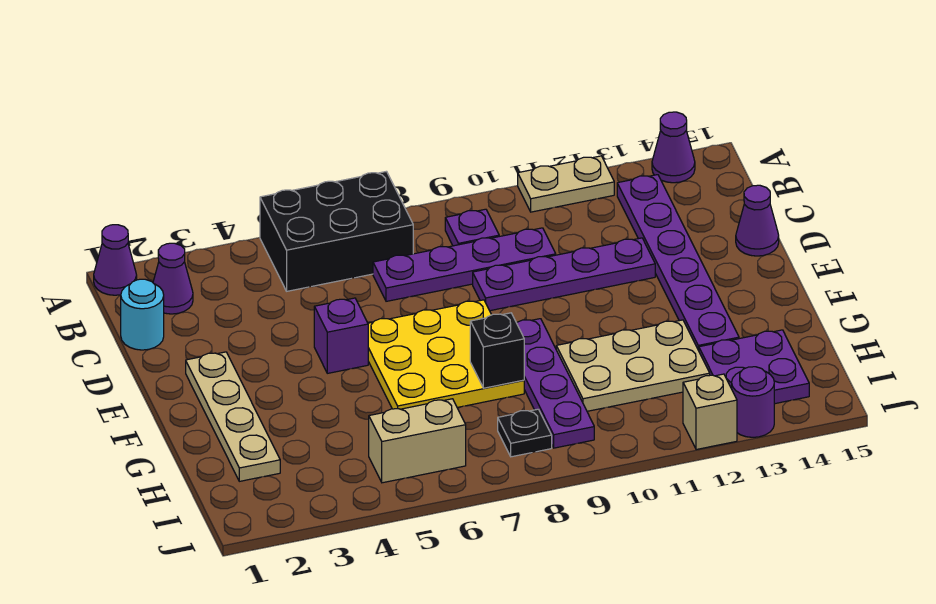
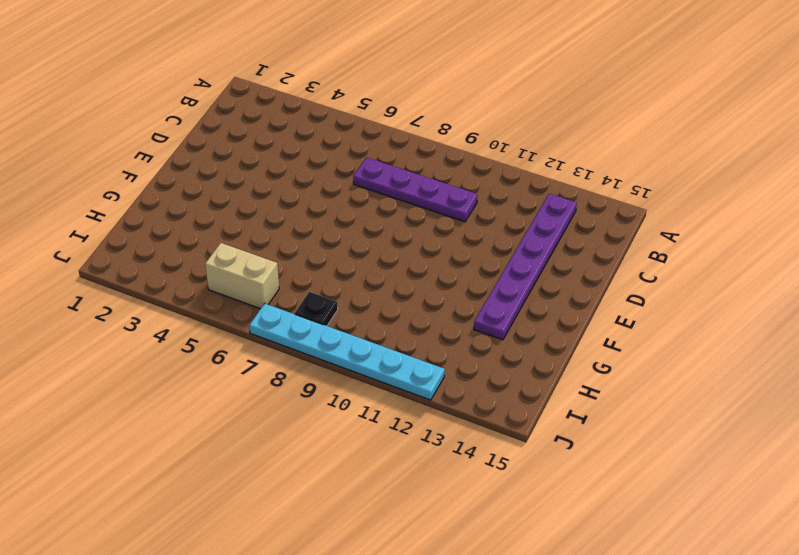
cyan plate J7:J12 level 1 -> tan brick J12 level 1
none -> purple cone A1 level 1
none -> black brick A5:B7 level 1
none -> tan plate A11:A12 level 1

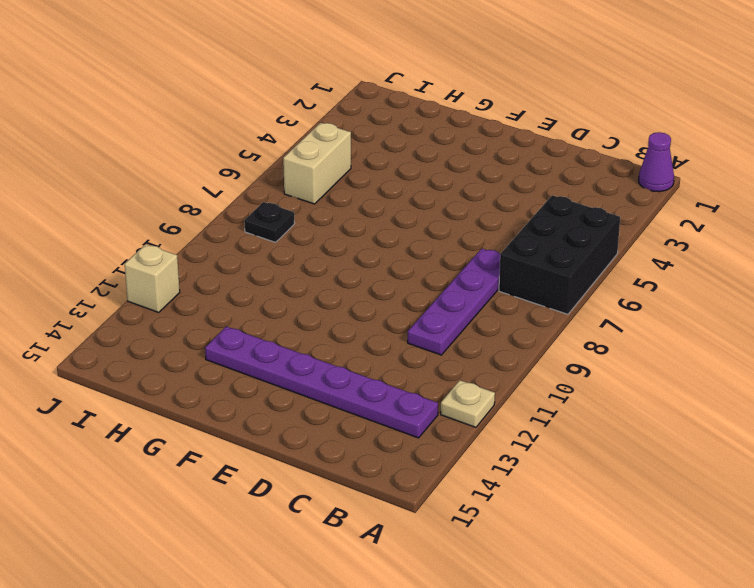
tan plate A12 level 1 -> tan plate A11:A12 level 1
none -> purple cone A14 level 1
none -> purple cone B2 level 1
none -> purple plate B9 level 1

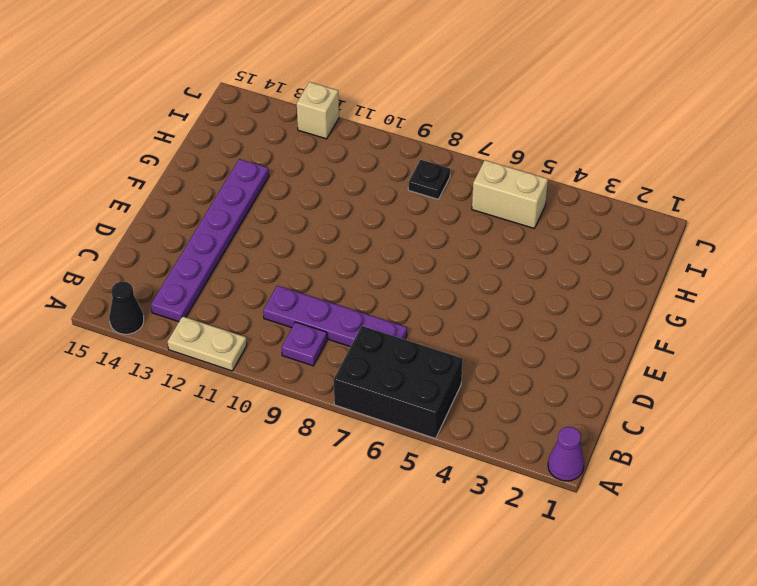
black cone A14 level 1 -> purple cone A14 level 1
none -> purple cone B2 level 1
none -> cyan round brick C1 level 1
none -> purple plate D9:D12 level 1

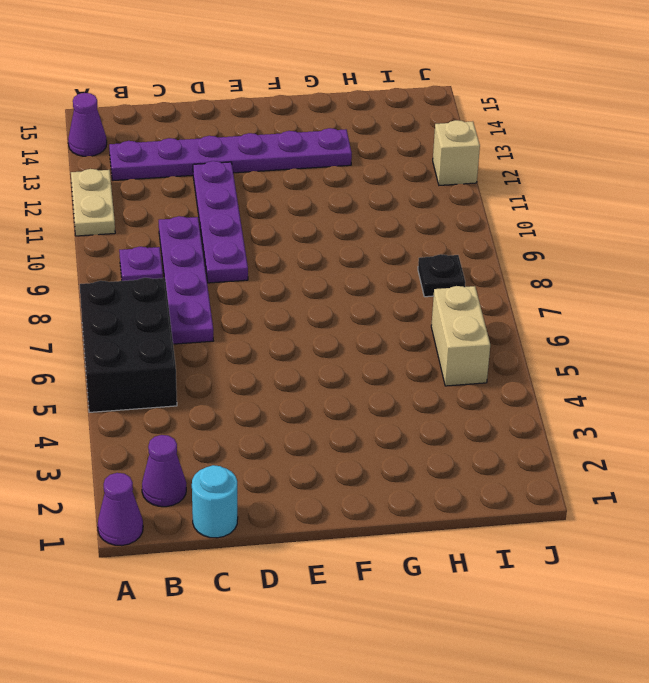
none -> purple cone D15 level 1
none -> tan plate E2:H2 level 1
none -> purple brick E5 level 1

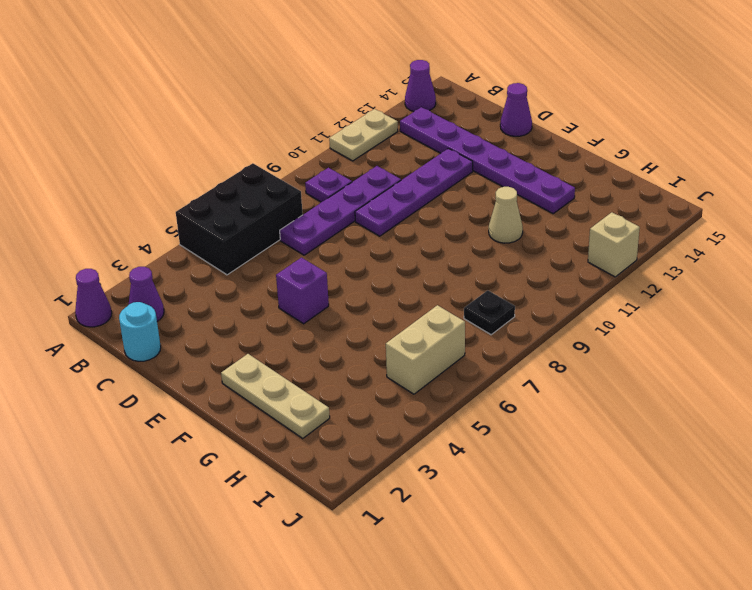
tan plate F2:H2 level 1 -> tan plate E2:H2 level 1
tan cone G11 level 1 -> tan plate G10:H12 level 1
none -> yellow plate E6:G8 level 1
none -> purple plate F9:I9 level 1
none -> purple plate H13:I14 level 1

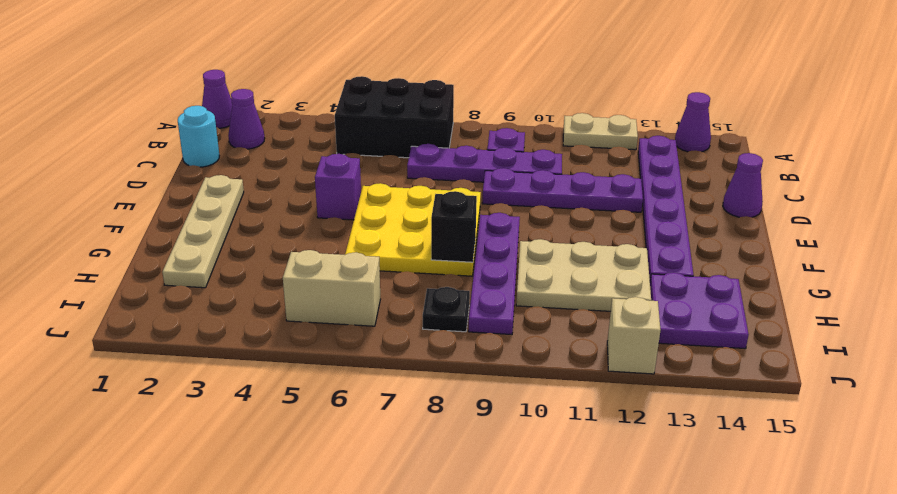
none -> purple round brick J13 level 1

